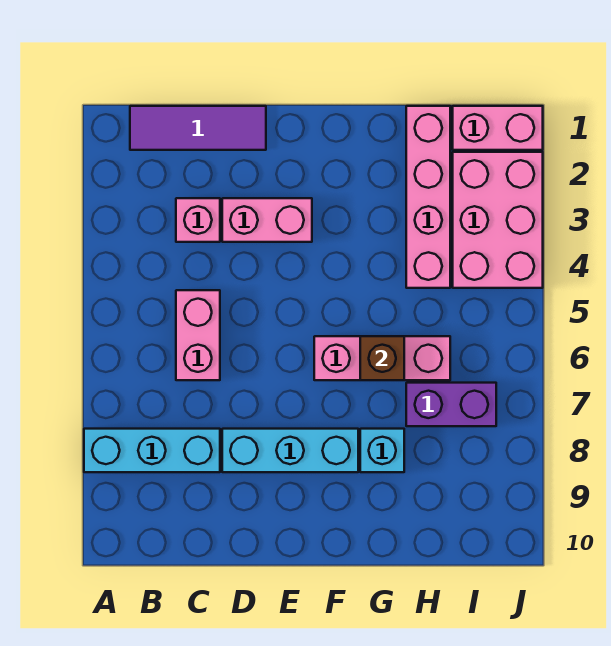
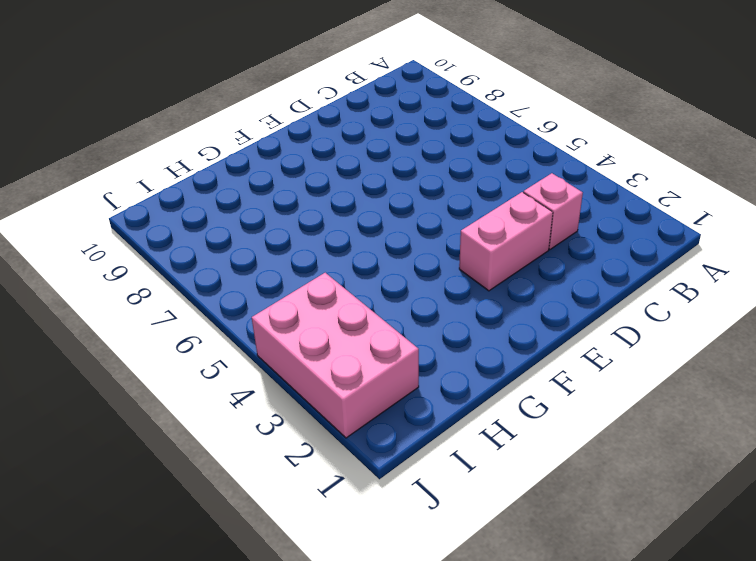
none -> cyan brick A8:C8 level 1
none -> purple tile B1:D1 level 1
none -> pink brick C5:C6 level 1

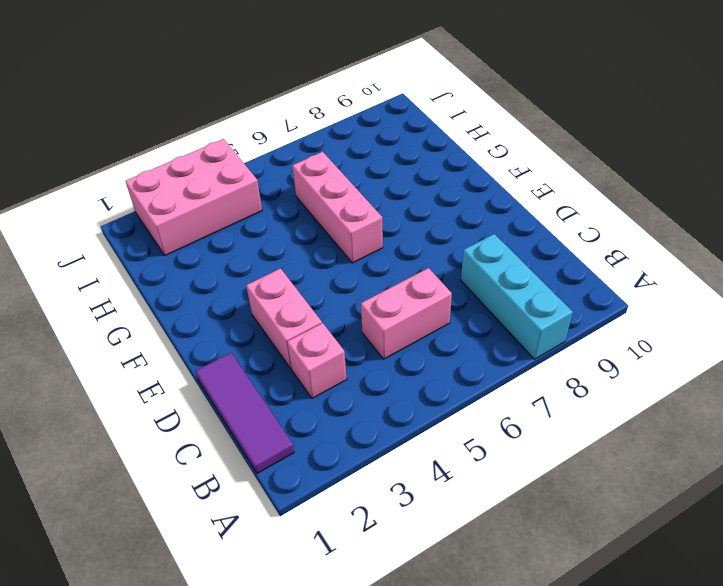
none -> cyan brick D8:F8 level 1
none -> cyan brick G8 level 1
none -> pink brick H1:H4 level 1

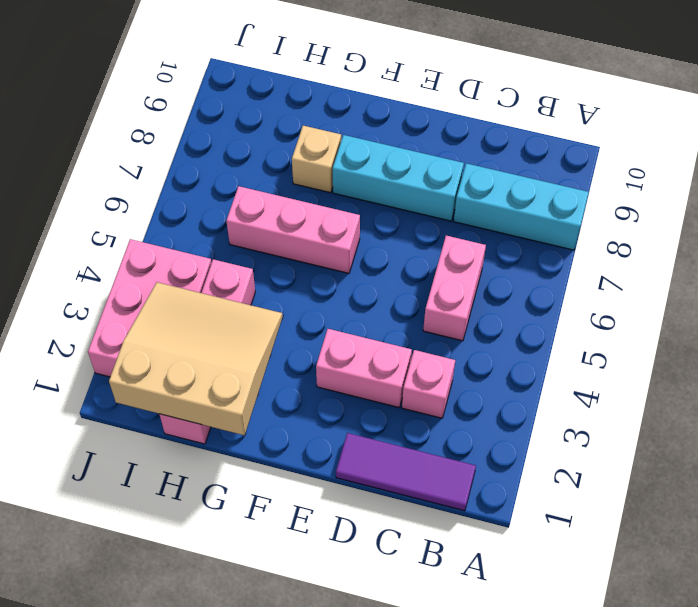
tan slope G1:I3 level 2 top 1 -> none
tan brick G8 level 1 -> cyan brick G8 level 1
none -> purple brick H7:I7 level 1
none -> pink brick I1:J1 level 1
none -> brown brick G6 level 2

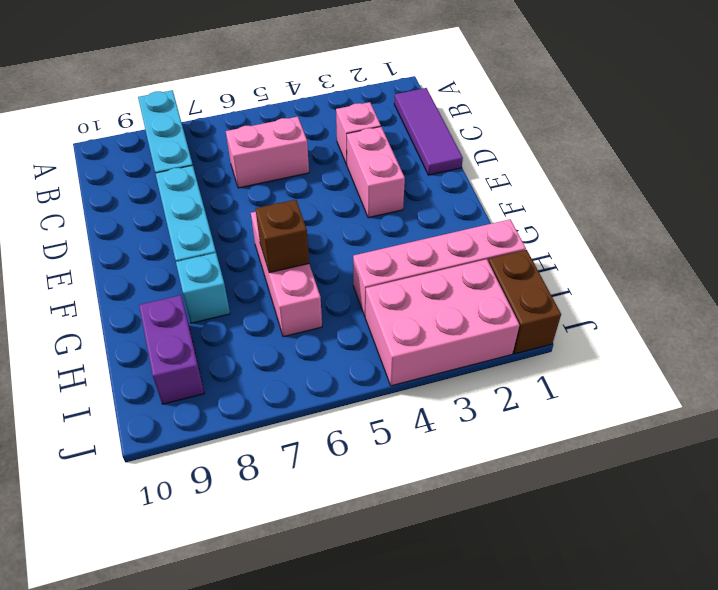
purple brick H9:I9 level 1 -> purple brick H7:I7 level 1
brown brick I1:J1 level 1 -> pink brick I1:J1 level 1

